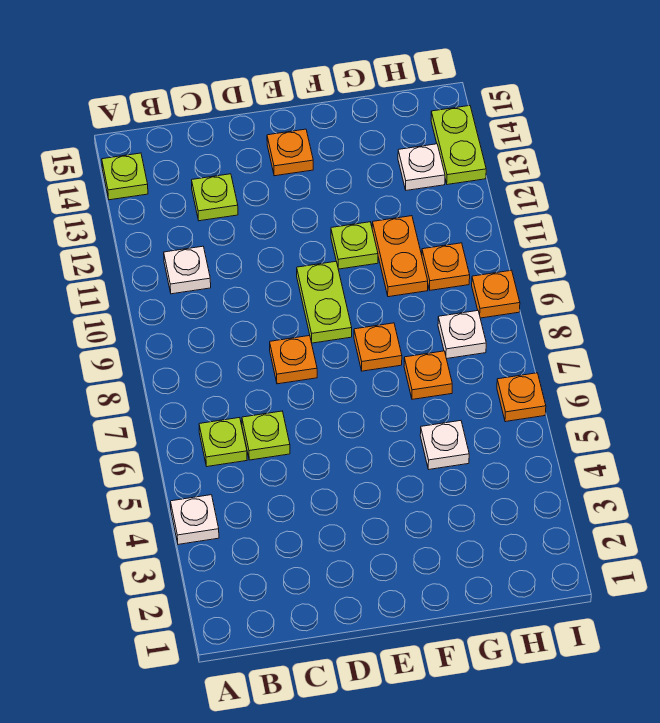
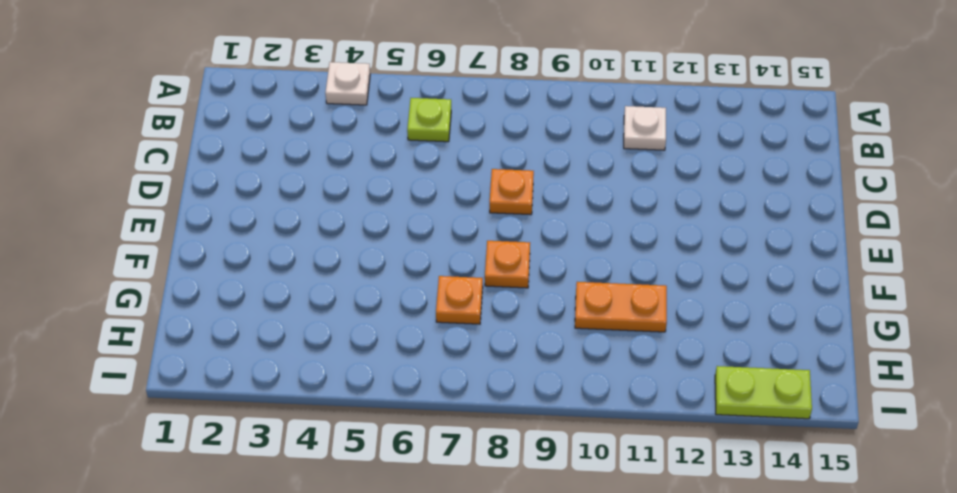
none -> lime plate A14 level 1
none -> lime plate C6 level 1
none -> lime plate C13 level 1

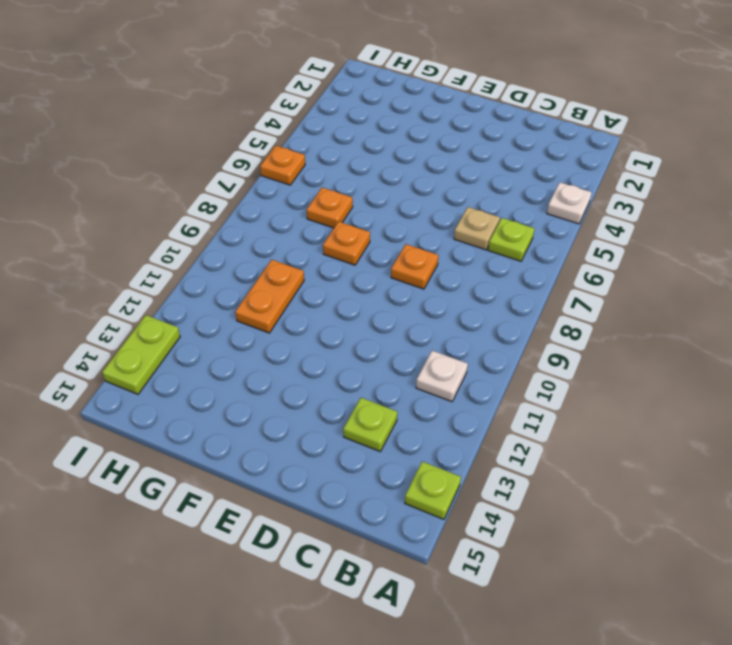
tan plate C6 level 1 -> lime plate C6 level 1
none -> lime plate E9:E10 level 1
none -> orange plate E14 level 1
none -> lime plate F11 level 1

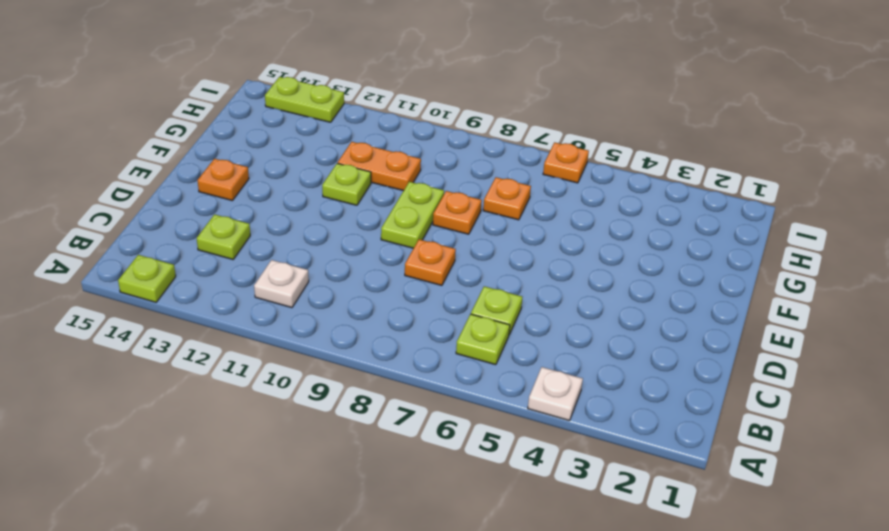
lime plate E9:F9 level 1 -> lime plate E9:E10 level 1
none -> white plate G5 level 1
none -> white plate H8 level 1
none -> orange plate H10 level 1

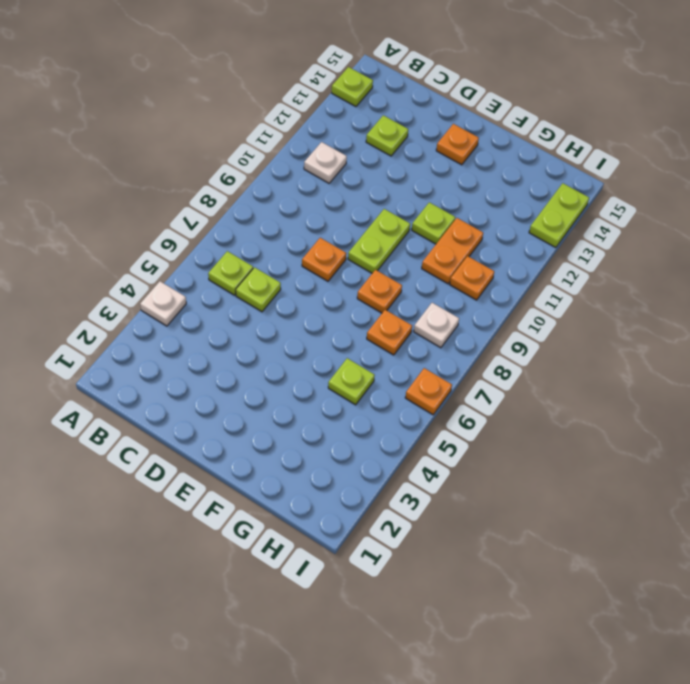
lime plate G5 level 1 -> white plate G5 level 1
none -> white plate H13 level 1
none -> orange plate I9 level 1

